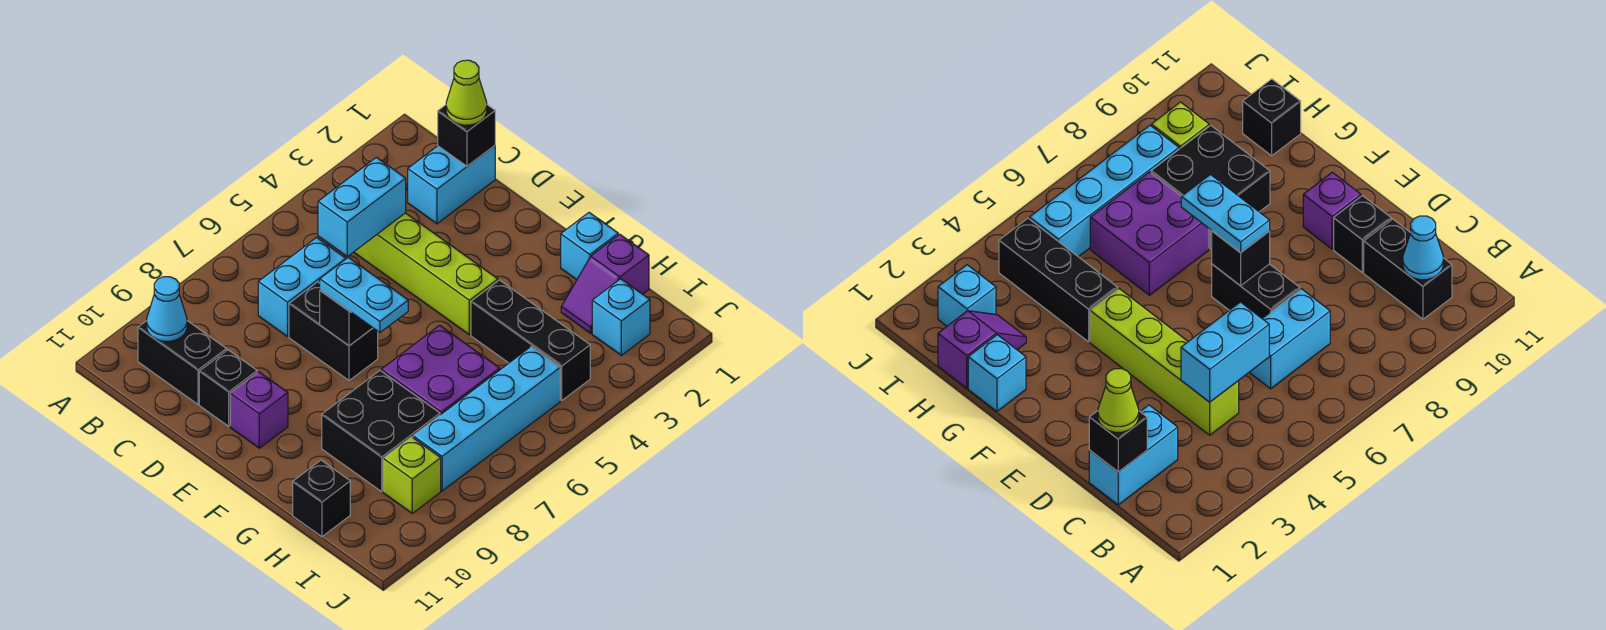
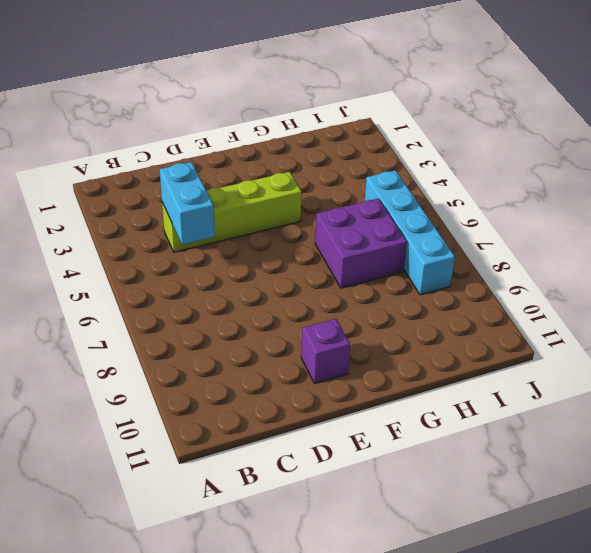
none -> black brick B10:C10 level 1
none -> cyan brick C1:C2 level 1
none -> cyan brick C6:C7 level 1

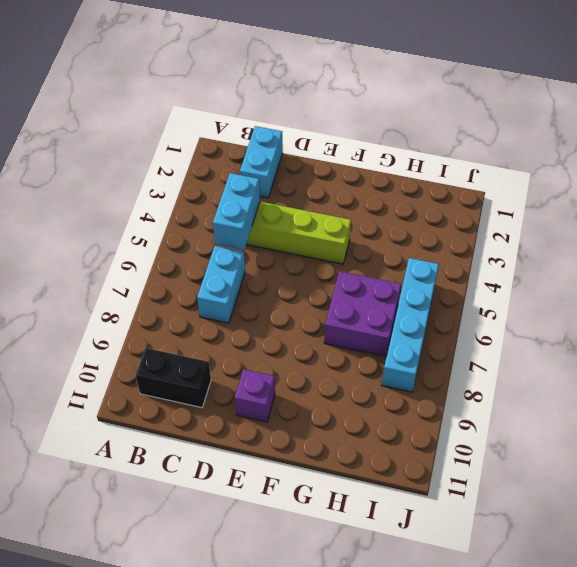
none -> black brick D7:E7 level 1
none -> black brick D10 level 1
none -> cyan brick G1 level 1

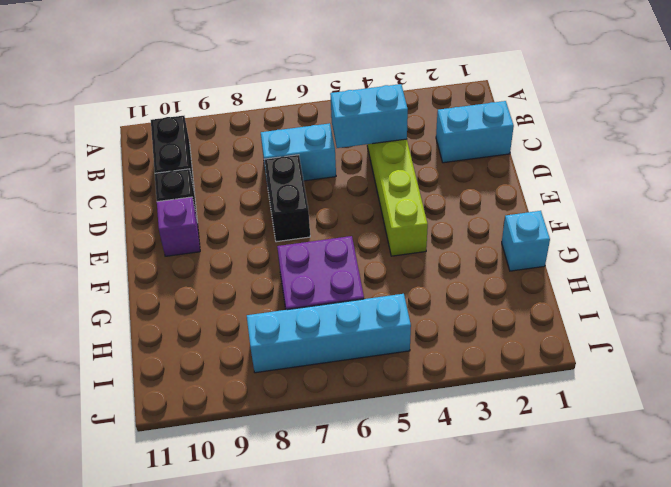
none -> black brick G4:I4 level 1
none -> black brick G8:H9 level 1
none -> purple slope H1:H2 level 1 top 1

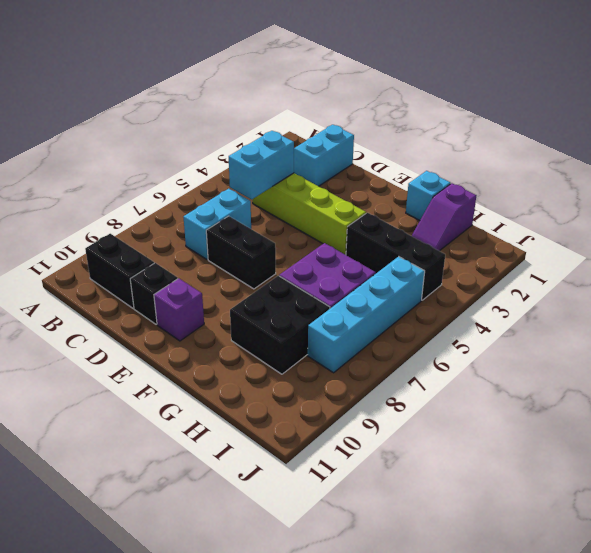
none -> black brick H11 level 1
none -> cyan brick I2 level 1
none -> lime brick I9 level 1

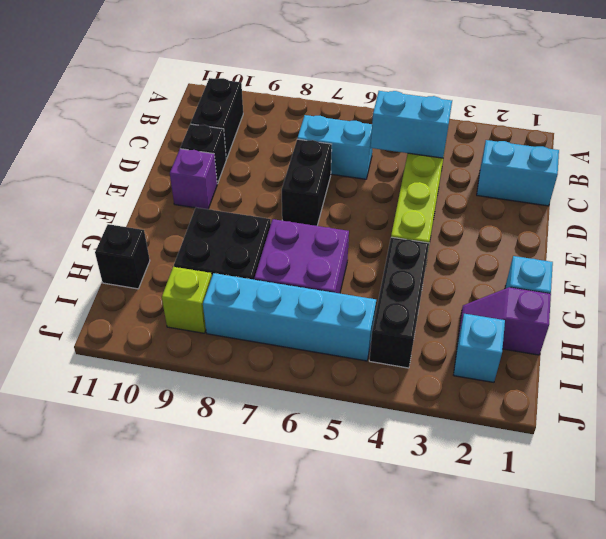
none -> cyan cone B10 level 2
none -> black brick C1 level 2
none -> black brick E7 level 2

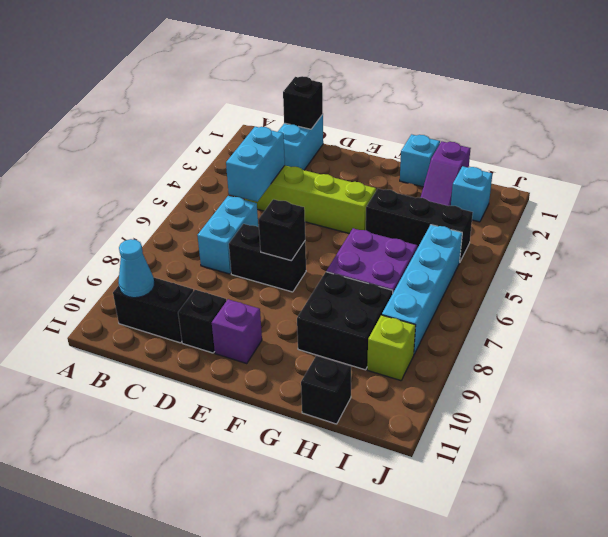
none -> lime cone C1 level 3
none -> cyan plate E7:F7 level 3

